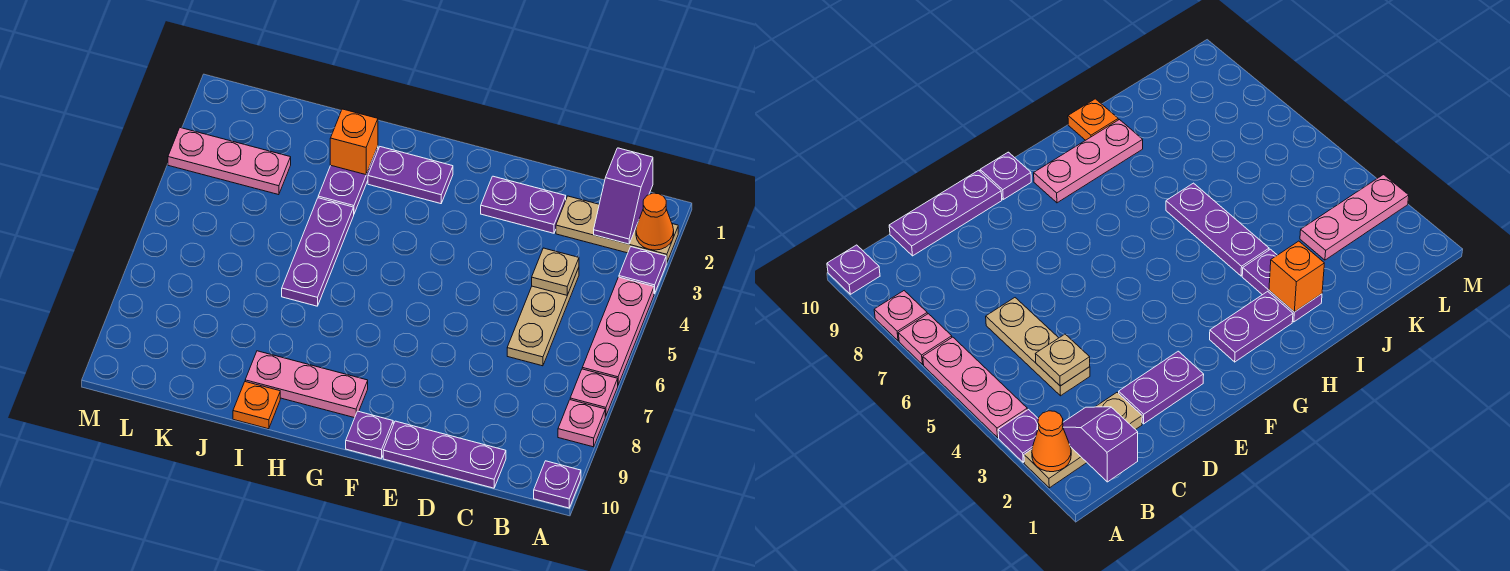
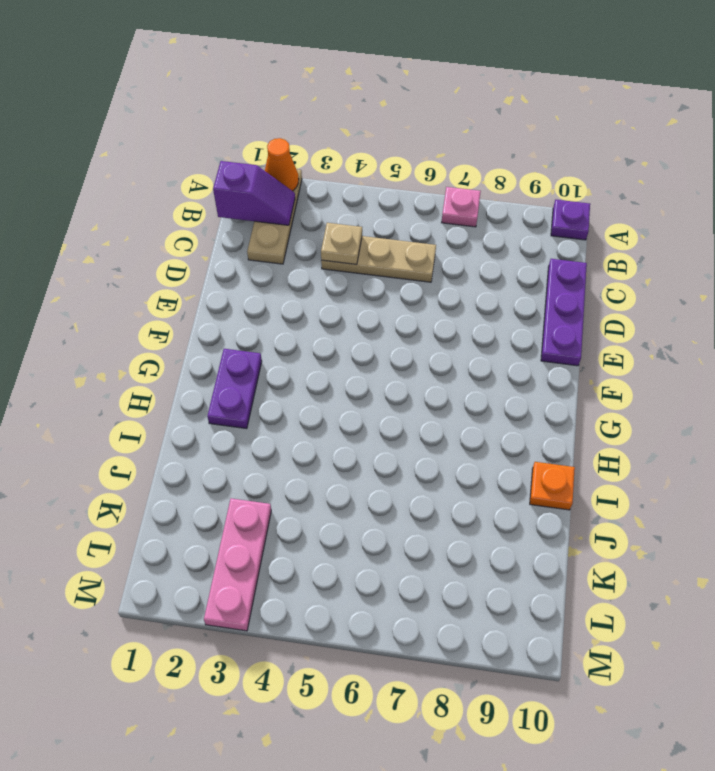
none -> purple plate A3 level 1
none -> pink plate A4:A6 level 1
none -> pink plate A8 level 1

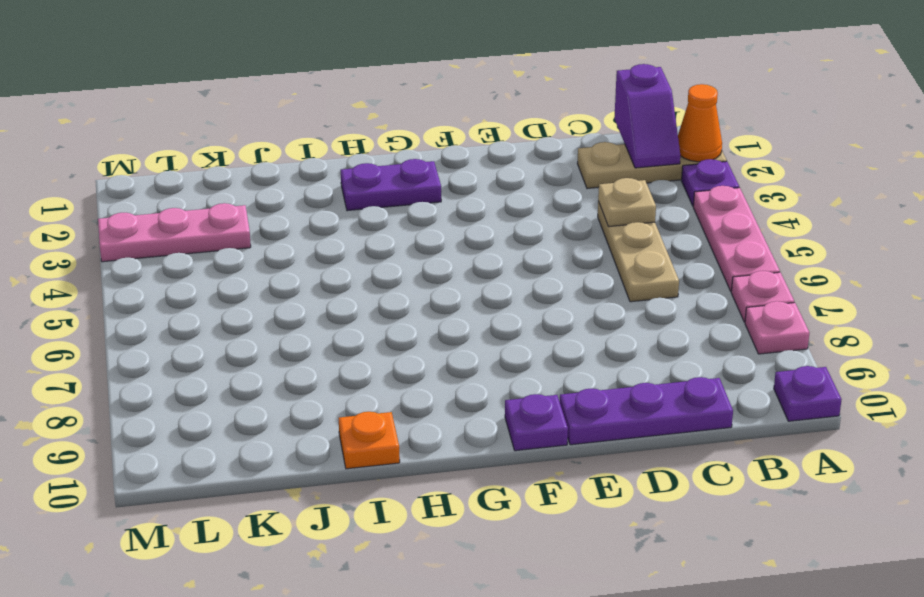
none -> purple plate D2:E2 level 1
none -> pink plate G9:I9 level 1
none -> purple plate I2:I3 level 1

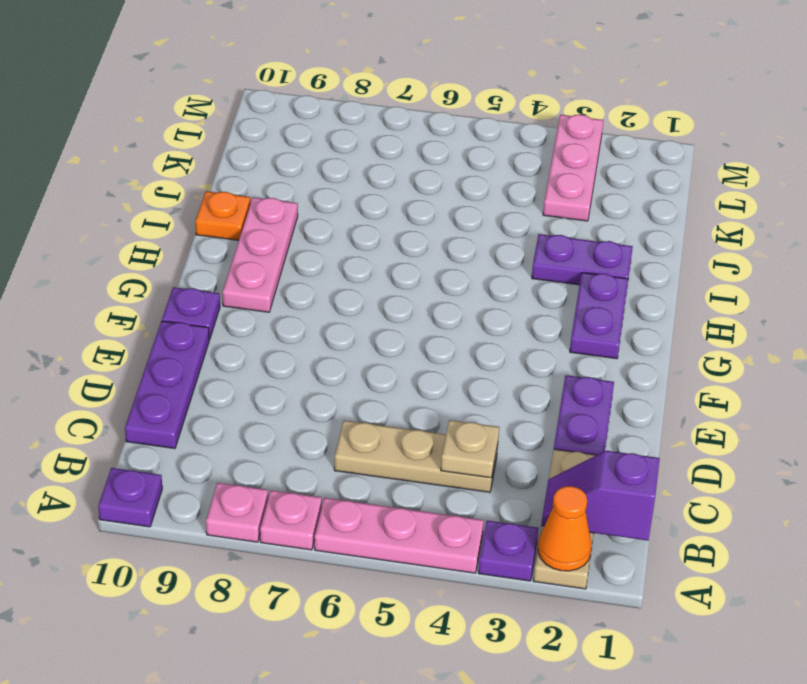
none -> purple plate I4:I6 level 1
none -> orange brick I2 level 2

